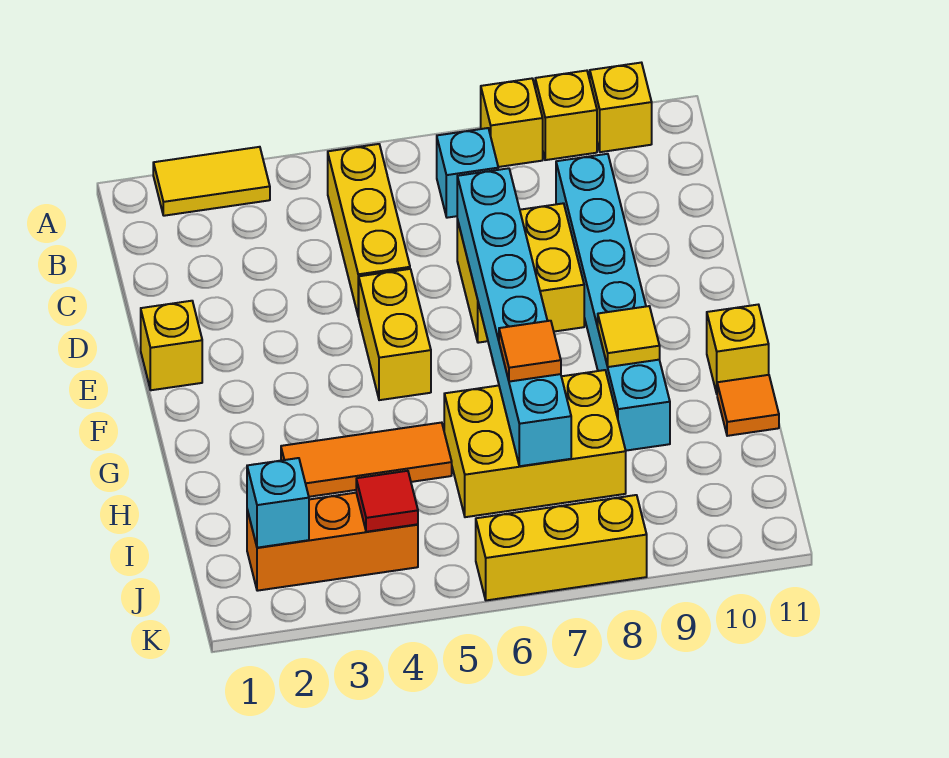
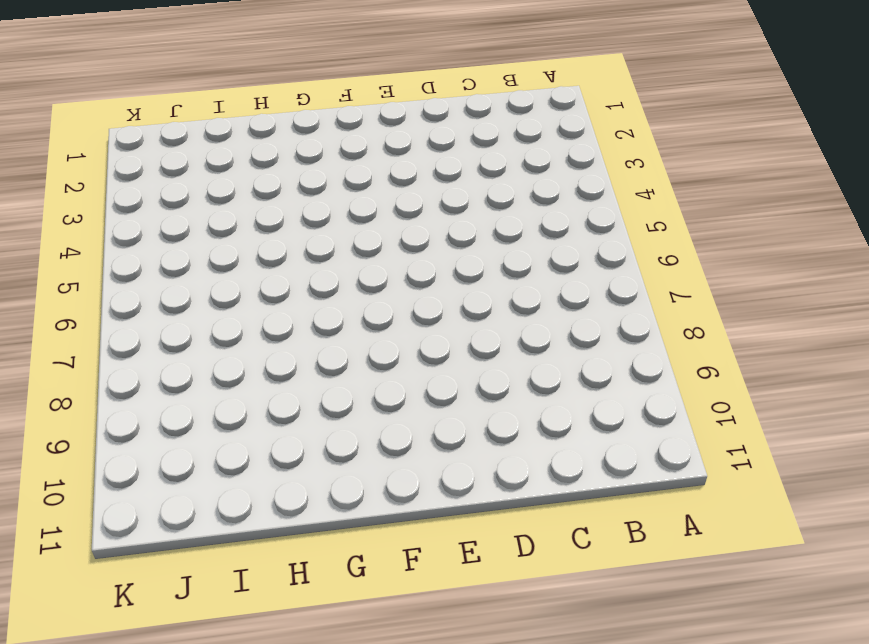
none -> yellow tile A2:A3 level 1
none -> yellow brick A8 level 1
none -> yellow brick A9 level 1

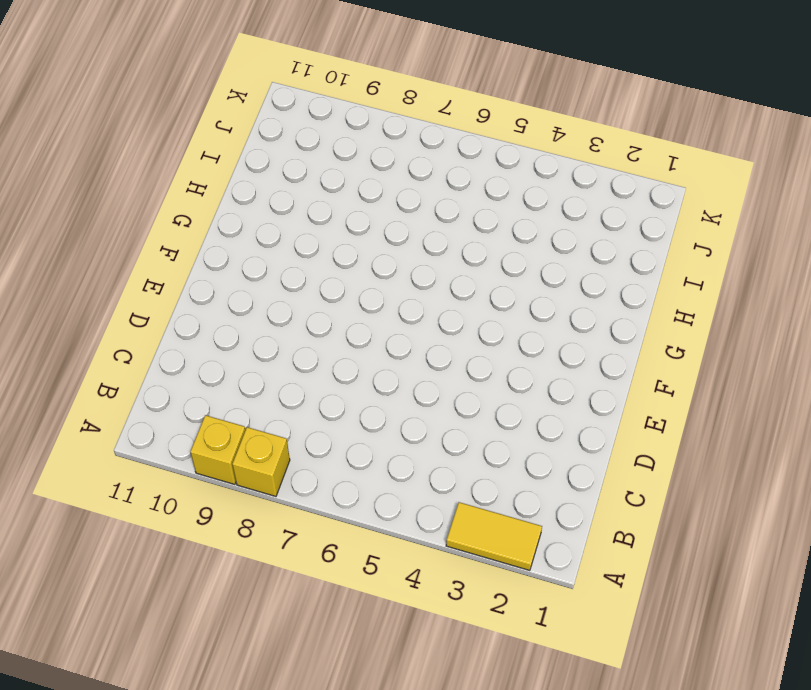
none -> yellow brick A10 level 1
none -> yellow brick B5:D5 level 1
none -> cyan brick B7 level 1

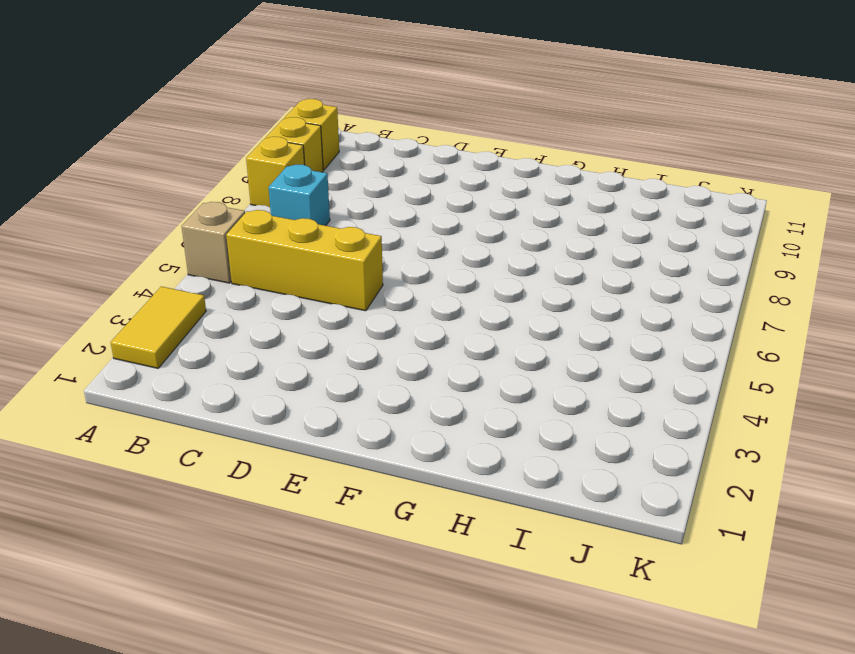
tan brick A5 level 1 -> none
none -> cyan brick C9:H9 level 1
none -> yellow brick D7:E8 level 1
none -> yellow brick E1 level 1

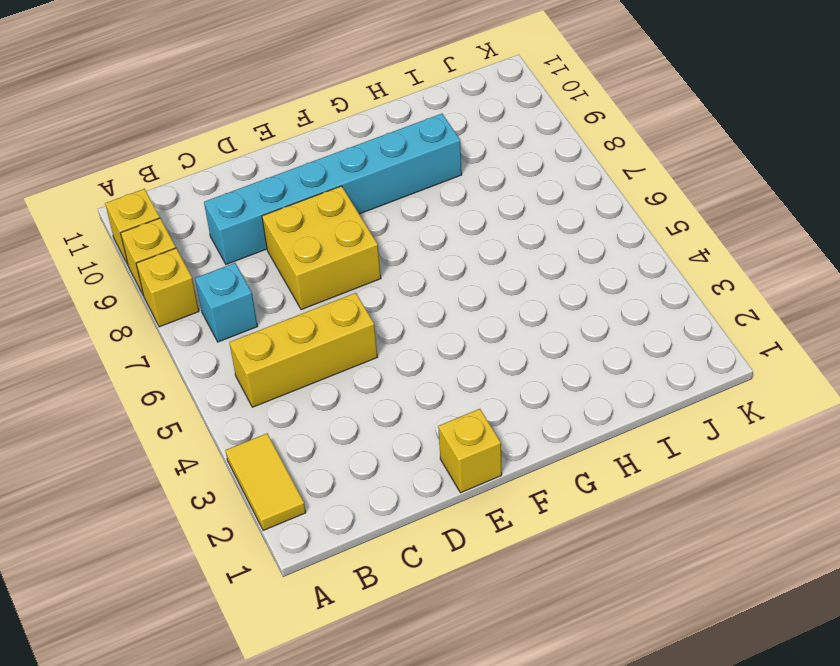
none -> yellow brick E5:F5 level 1
none -> yellow brick G11 level 1
none -> orange tile H3:H5 level 1

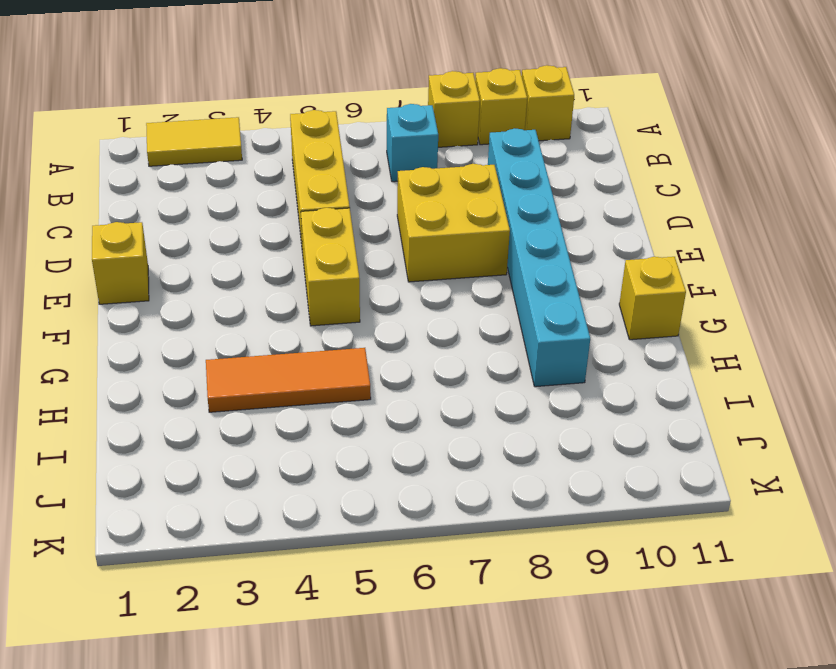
none -> yellow brick H6:I8 level 1
none -> orange tile H11 level 1
none -> orange brick J2:J4 level 1

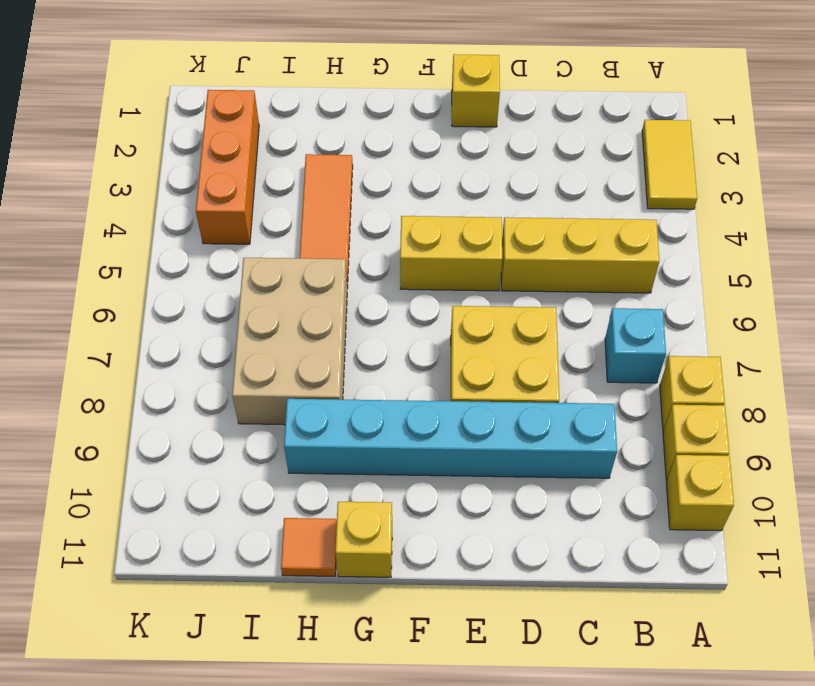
tan brick H6:I8 level 1 -> yellow brick H6:I8 level 1
none -> yellow brick K6:K8 level 1
none -> cyan brick D7:I7 level 2
none -> yellow tile G9 level 2

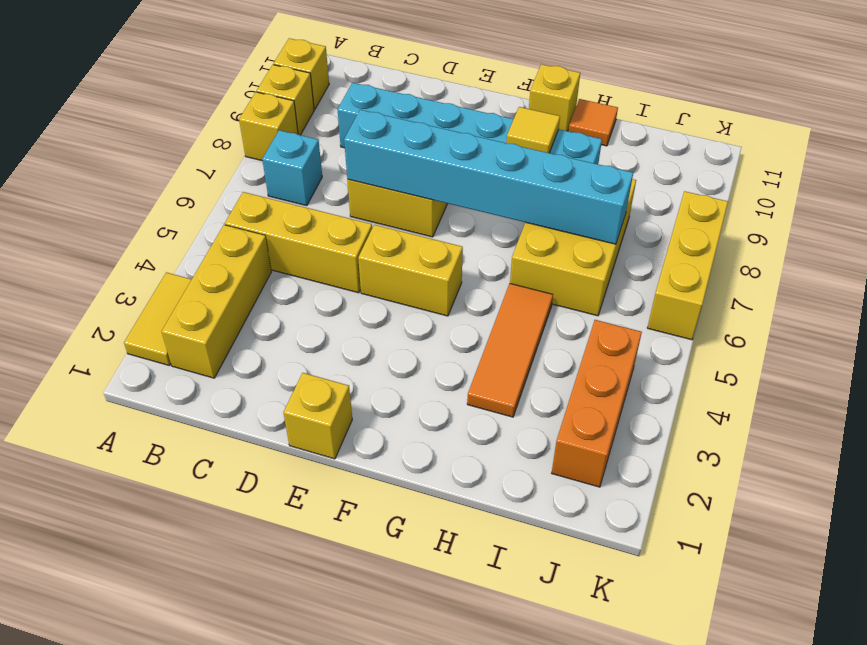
yellow brick B2:B4 level 1 -> none
none -> cyan brick J2 level 2
none -> red tile J4 level 2
none -> orange tile H7 level 3

